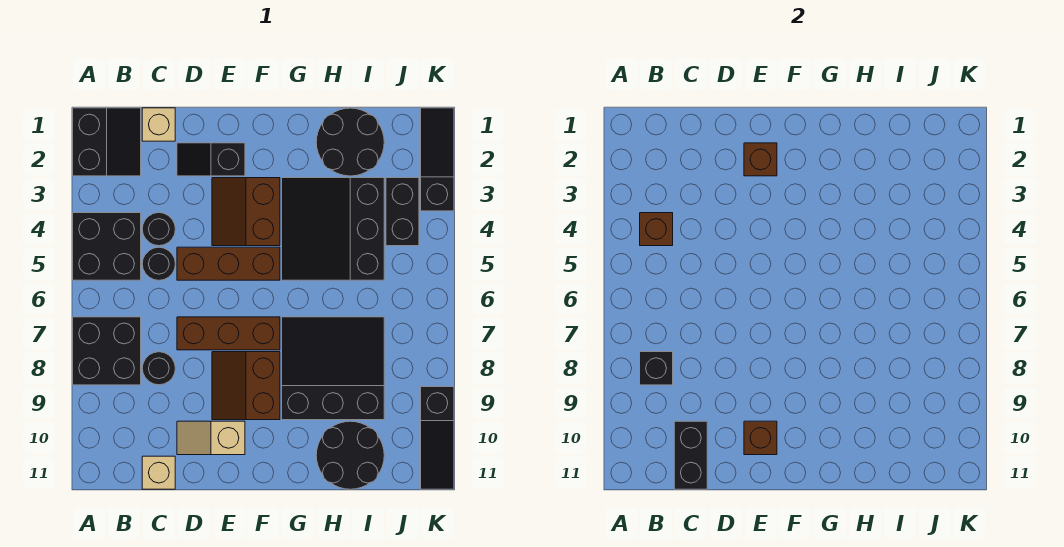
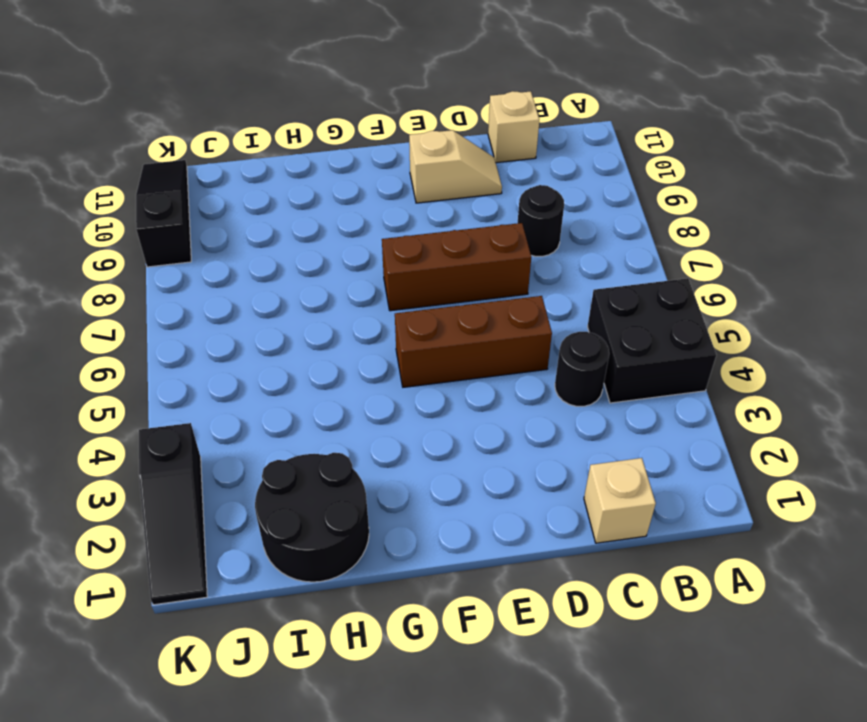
none -> black slope A1:B2 level 1 top A
none -> black brick A7:B8 level 1
none -> black round brick C5 level 1

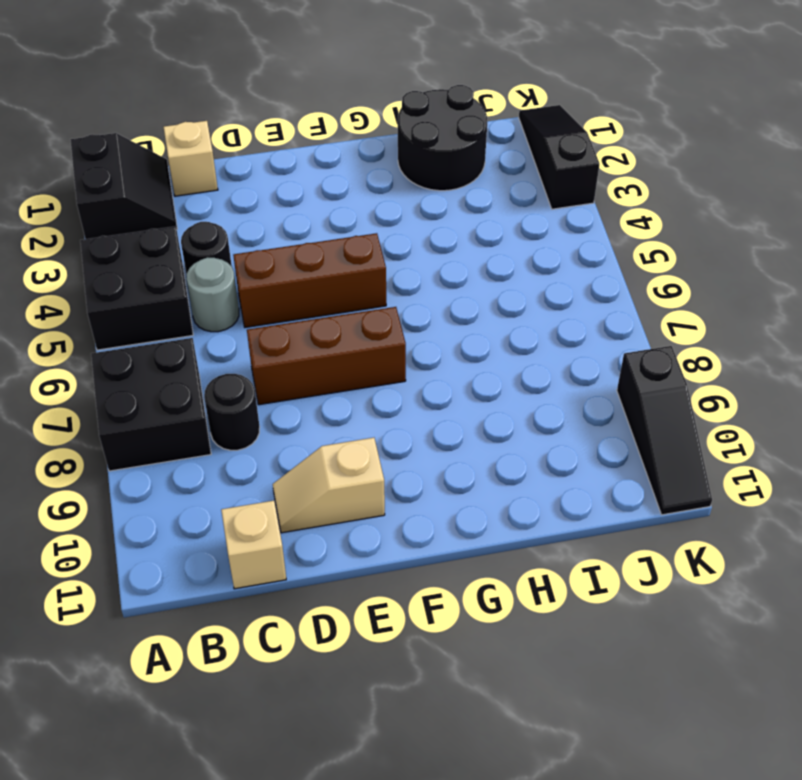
grey round brick C5 level 1 -> black round brick C5 level 1
none -> black slope D2:E2 level 1 top E
none -> brown slope E3:F4 level 1 top F
none -> brown slope E8:F9 level 1 top F

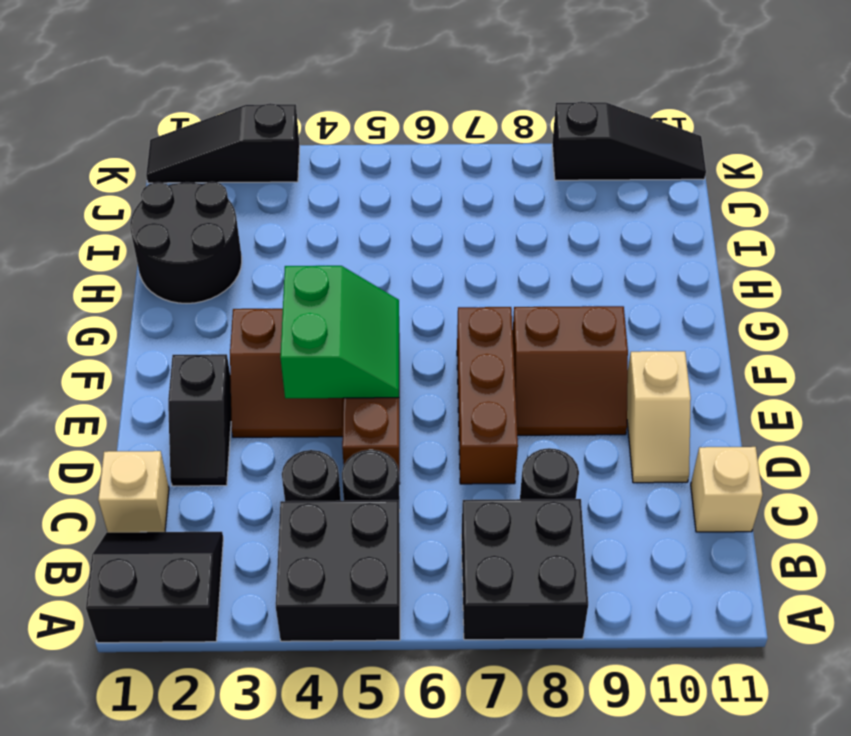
green slope E4:F5 level 2 top 4 -> none
none -> black slope G3:I5 level 1 top I
none -> black slope G7:I9 level 1 top 9
none -> black round brick H10:I11 level 1

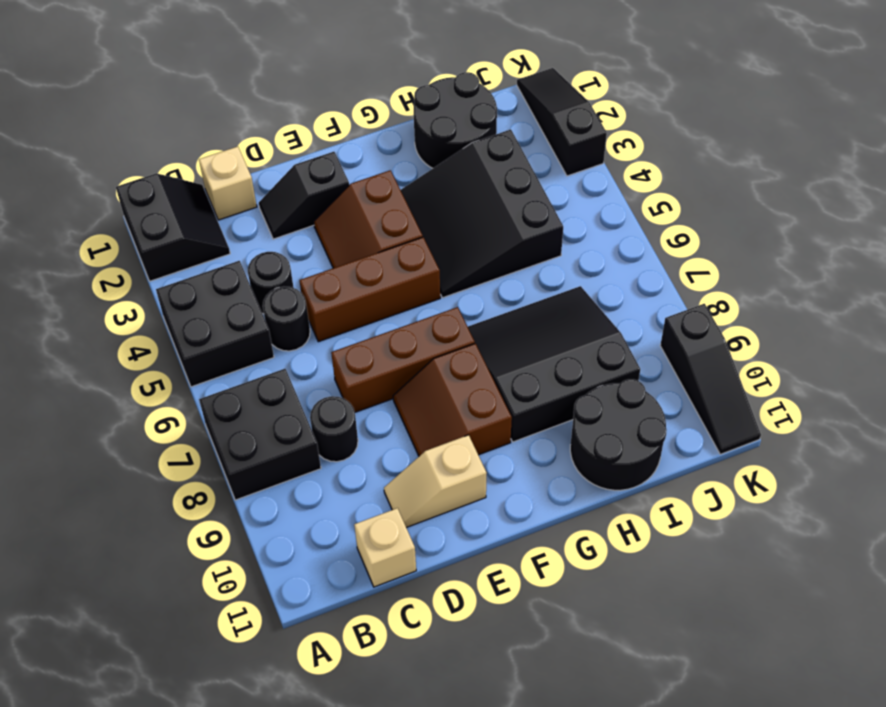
none -> black brick J3:J4 level 1
none -> brown brick B4 level 2
none -> black brick B8 level 2

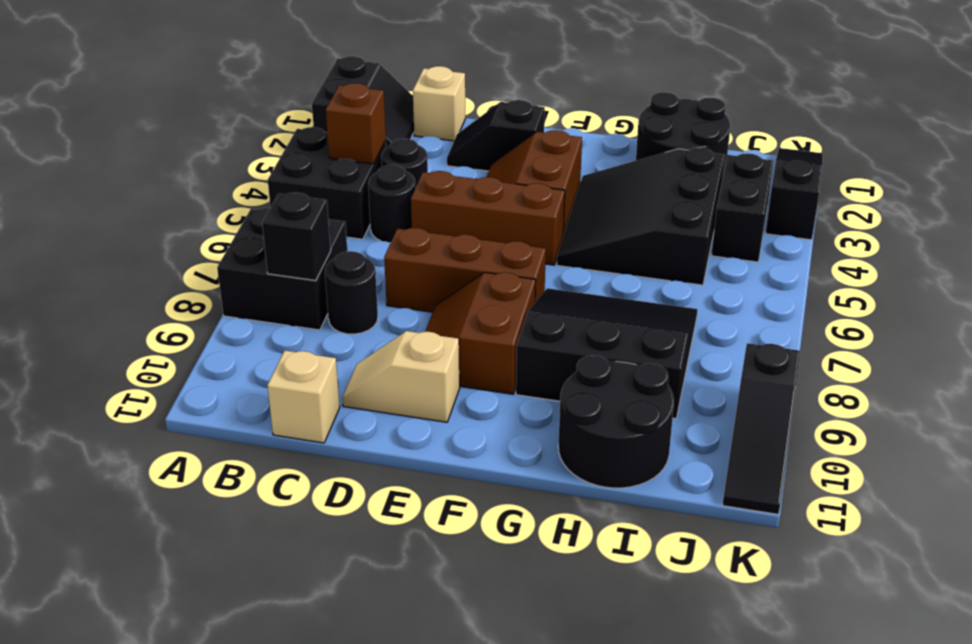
none -> black brick C10:C11 level 2
none -> brown brick E2 level 2
none -> brown brick E10 level 2

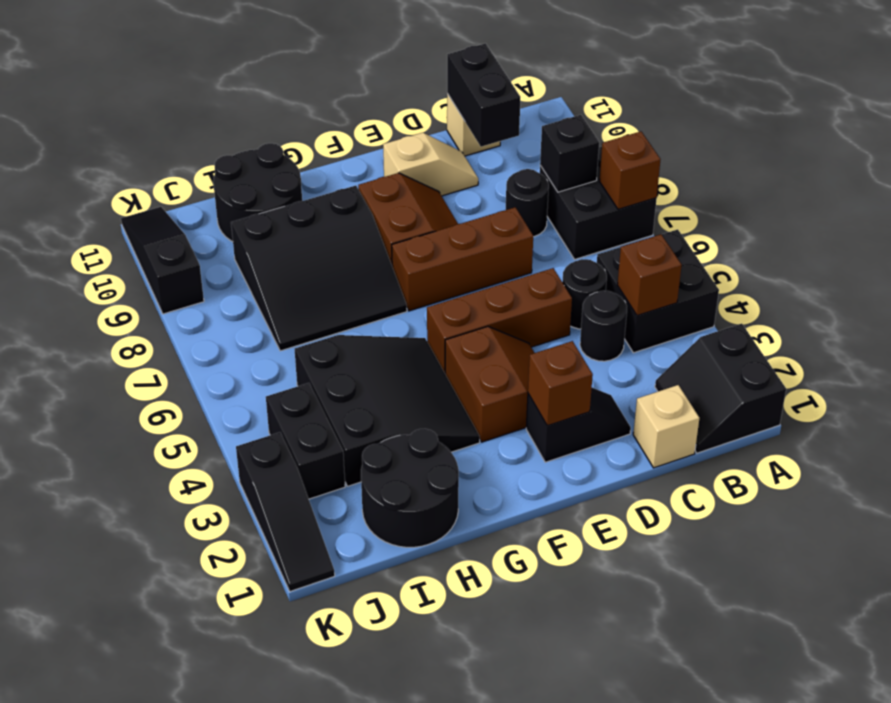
brown brick A7 level 2 -> brown brick E10 level 2

